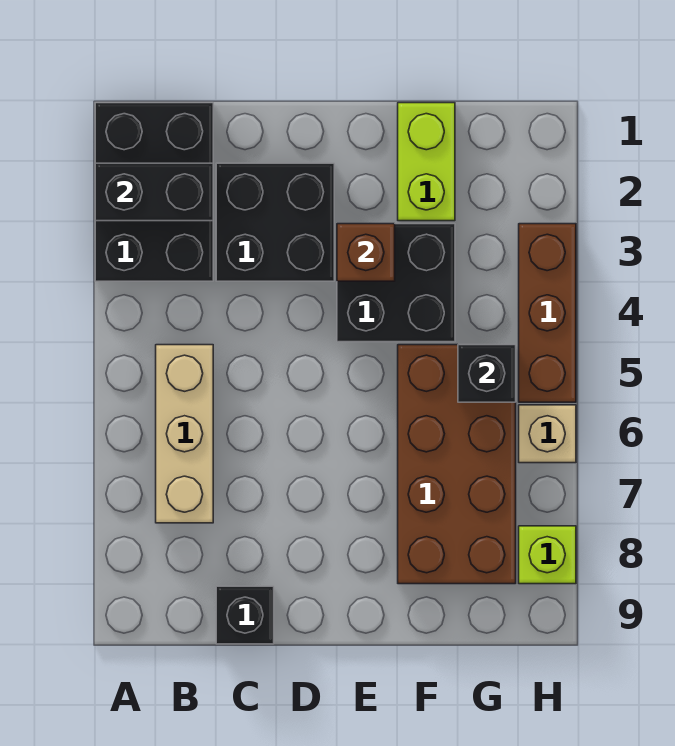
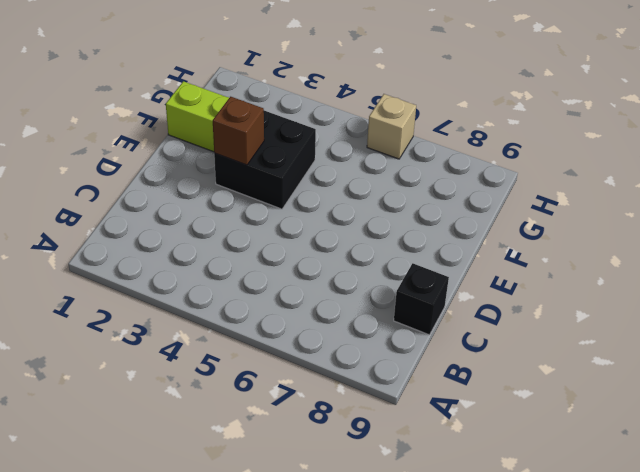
none -> black brick A1:B3 level 1
none -> tan brick B5:B7 level 1
none -> black brick C2:D3 level 1

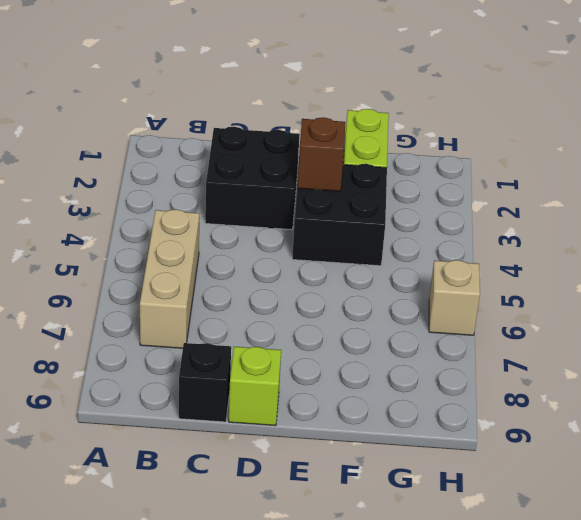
lime brick D9 level 1 -> lime brick H8 level 1
none -> black brick A1:B3 level 1
none -> brown brick F5:G8 level 1
none -> brown brick H3:H5 level 1

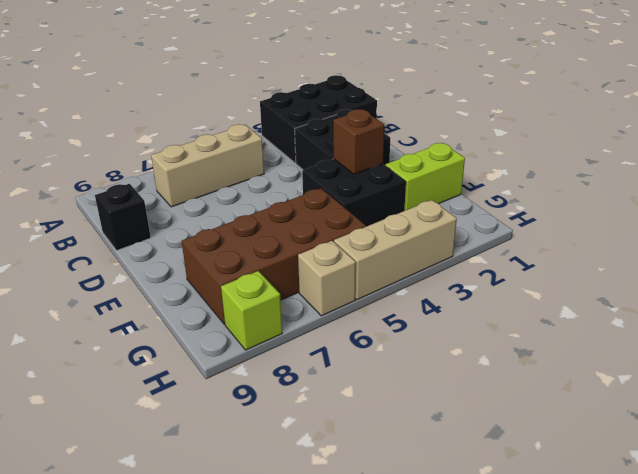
tan brick H3:H5 level 1 -> brown brick H3:H5 level 1
none -> black brick A2:B2 level 2
none -> black brick G5 level 2

